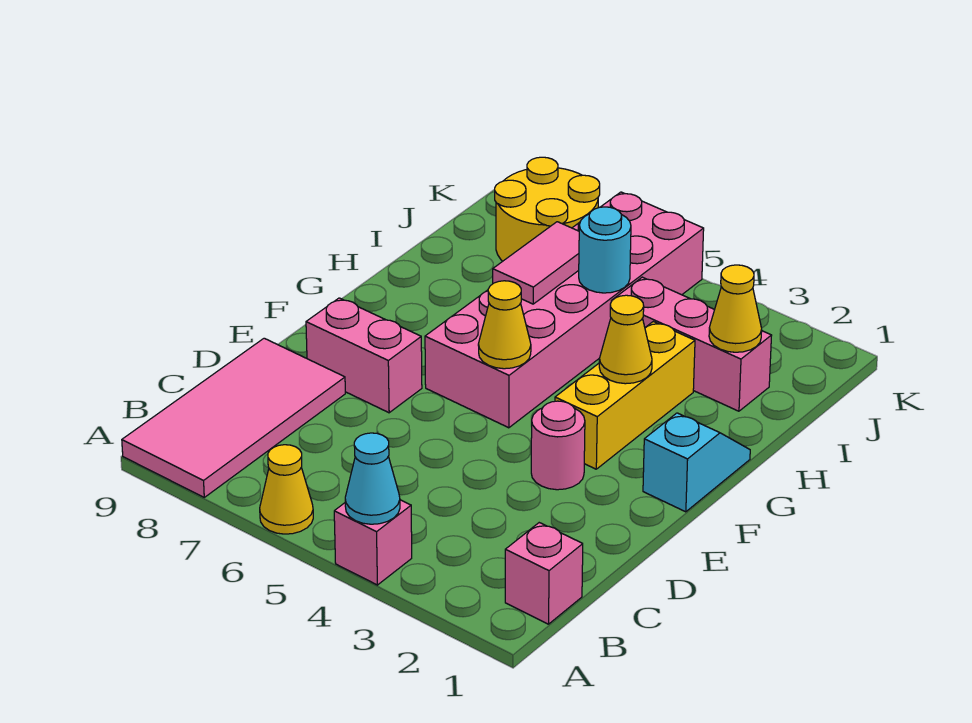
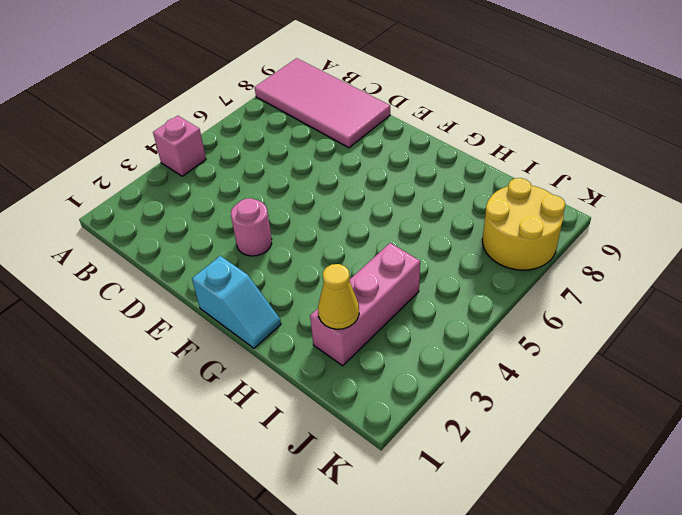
none -> yellow cone A6 level 1
none -> pink brick B1 level 1
none -> pink brick E7:E8 level 1

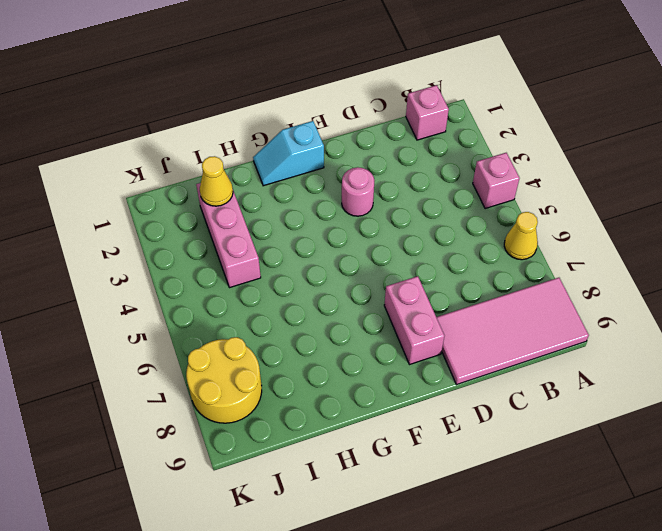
none -> yellow brick F3:H3 level 1
none -> pink brick F5:K6 level 1
none -> cyan cone A4 level 2

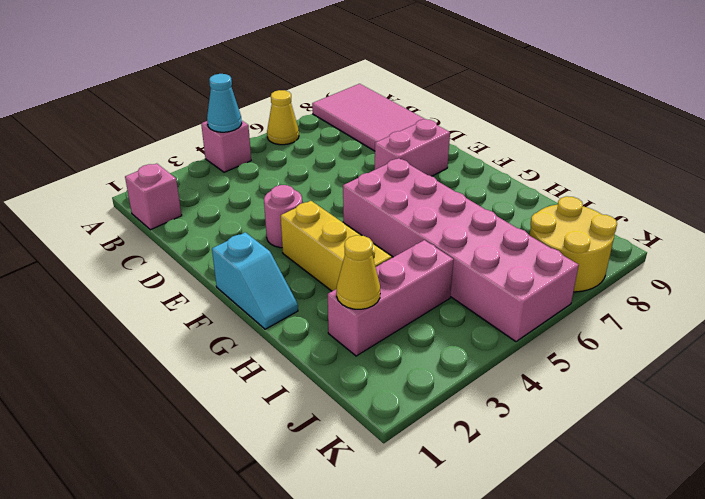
none -> yellow cone F5 level 2
none -> yellow cone G3 level 2
none -> pink tile H6:I6 level 2

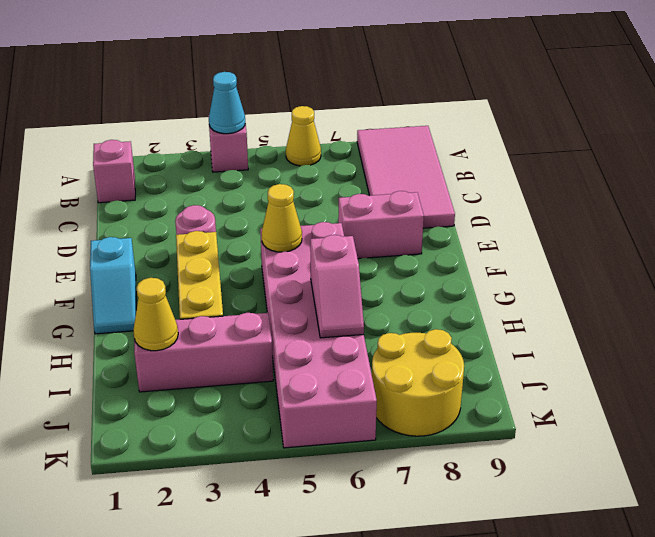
pink slope H6:I6 level 2 top H -> pink tile H6:I6 level 2
none -> yellow cone G3 level 2
none -> cyan round brick I5 level 2

